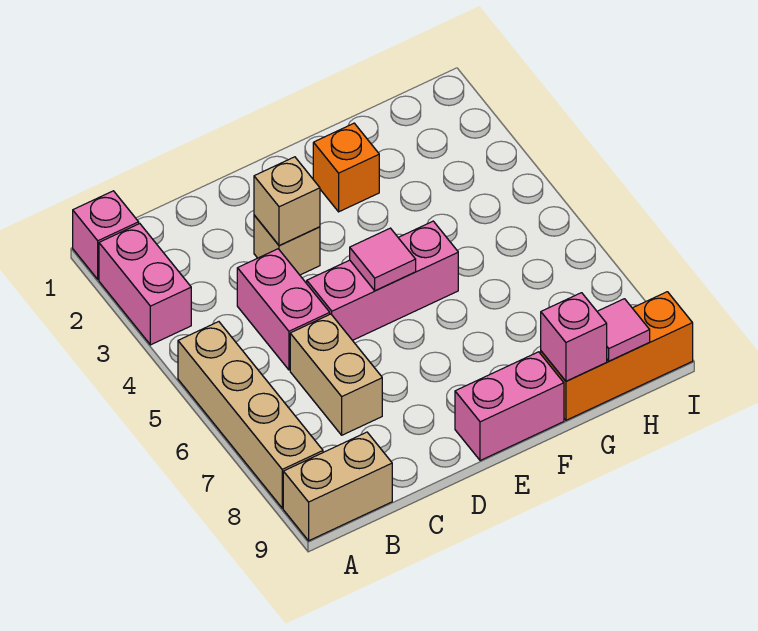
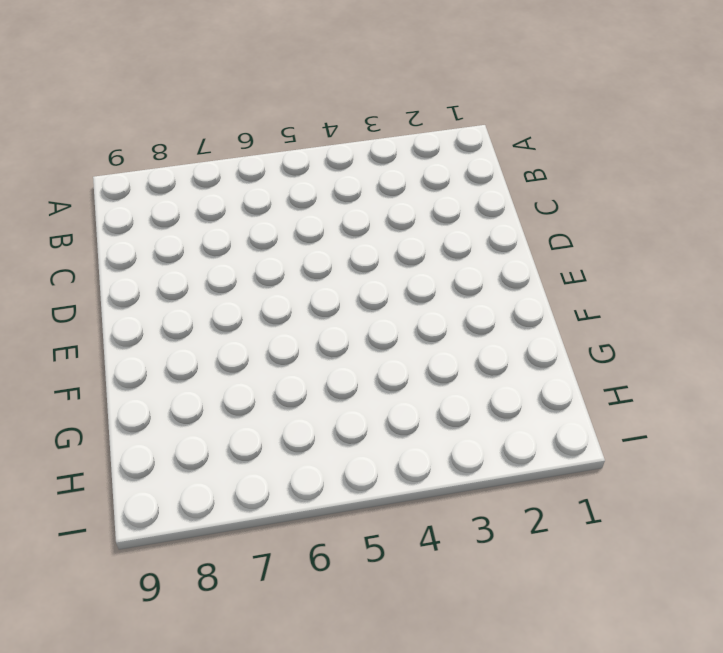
none -> pink brick A1 level 1
none -> pink brick A2:A3 level 1
none -> tan brick A5:A8 level 1

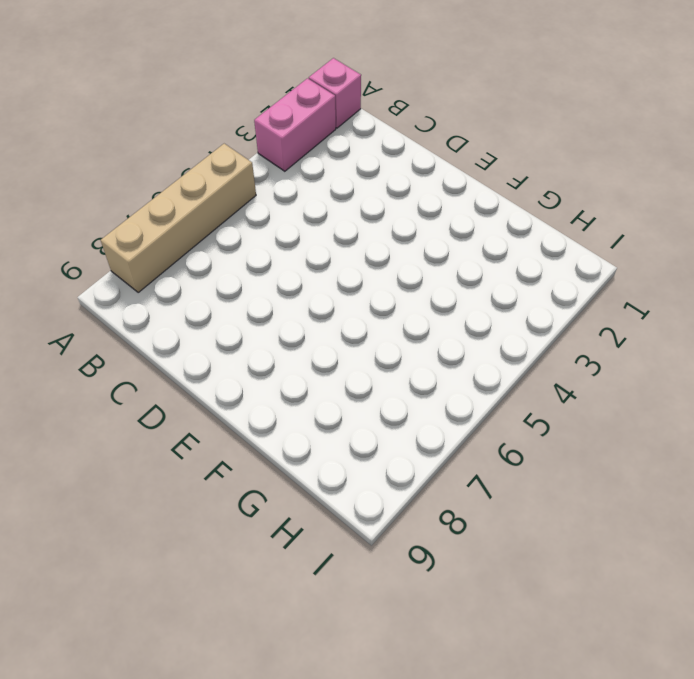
none -> tan brick A9:B9 level 1
none -> pink brick C4:C5 level 1
none -> tan brick C6:C7 level 1

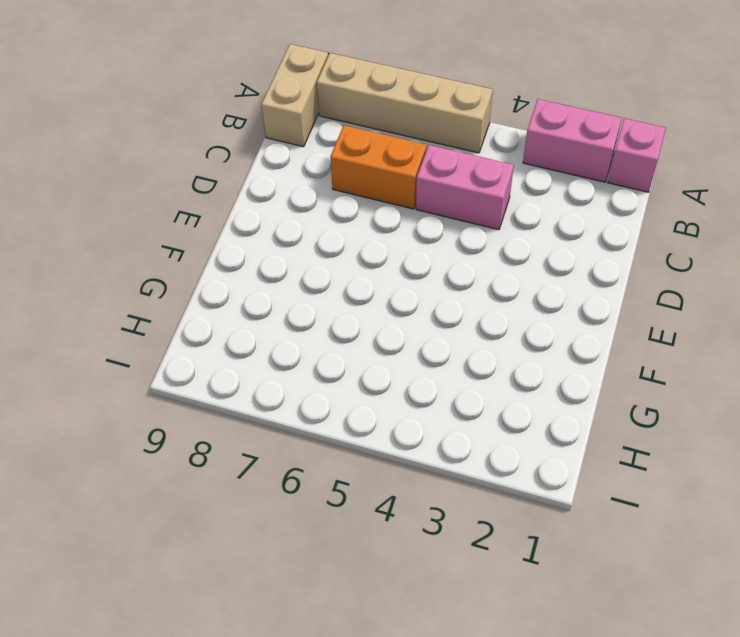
orange brick C6:C7 level 1 -> tan brick C6:C7 level 1
none -> tan brick D3 level 1
none -> pink brick D5:F5 level 1
none -> pink brick E9:F9 level 1

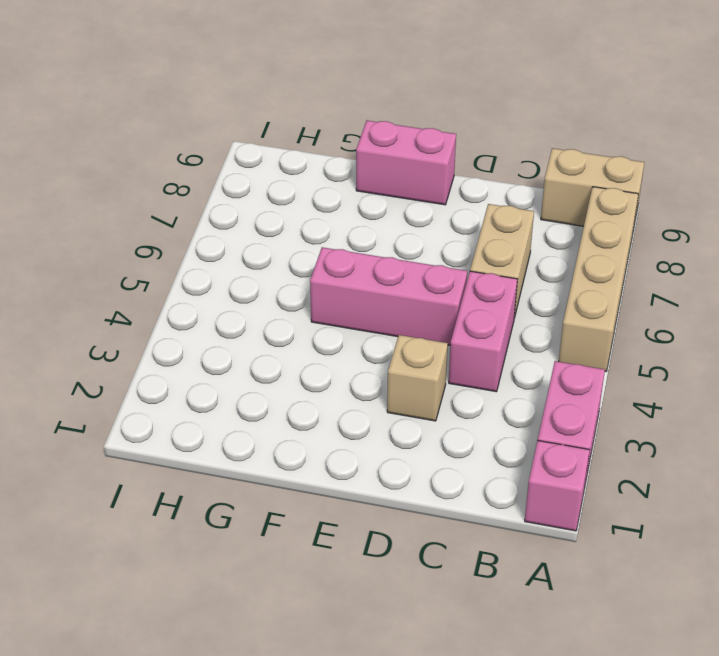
none -> orange brick F2 level 1
none -> orange brick G9:I9 level 1
none -> tan brick D3 level 2

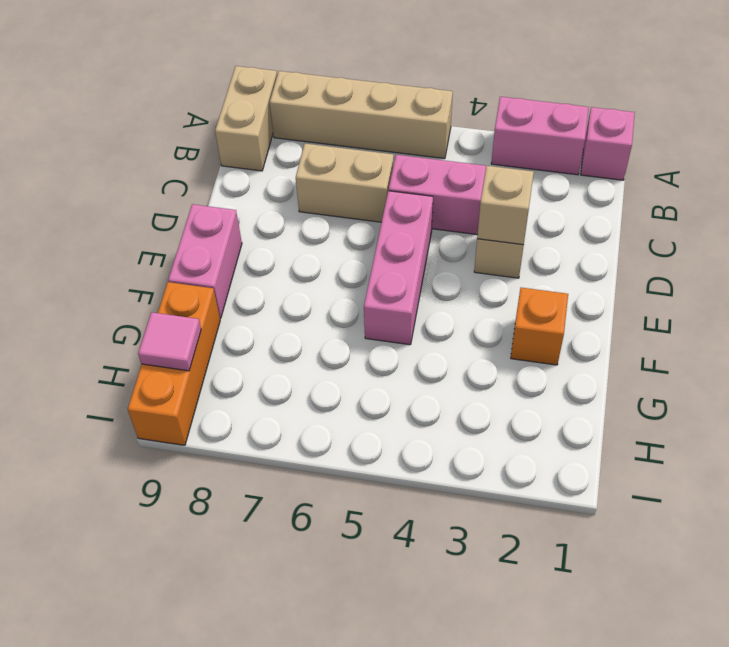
none -> pink tile E5 level 2
none -> pink brick G9 level 2

